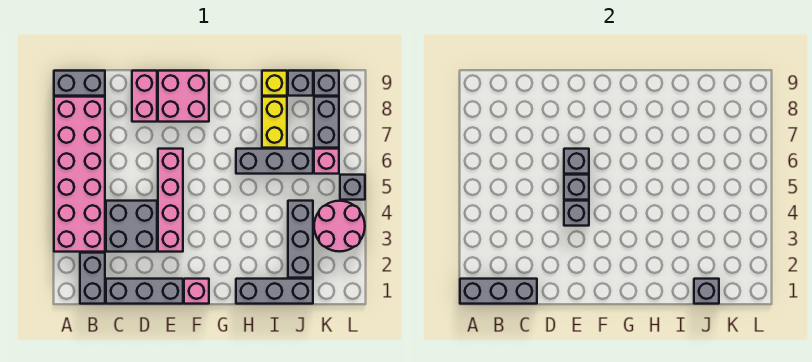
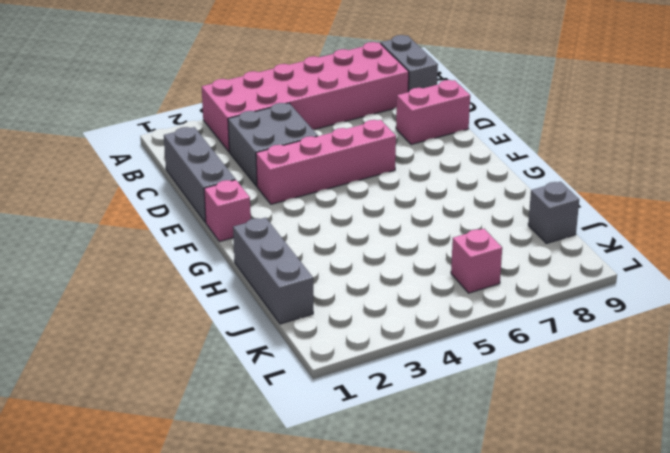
none -> grey brick B1:B2 level 1
none -> pink brick E8:F9 level 1
none -> grey brick H6:J6 level 1

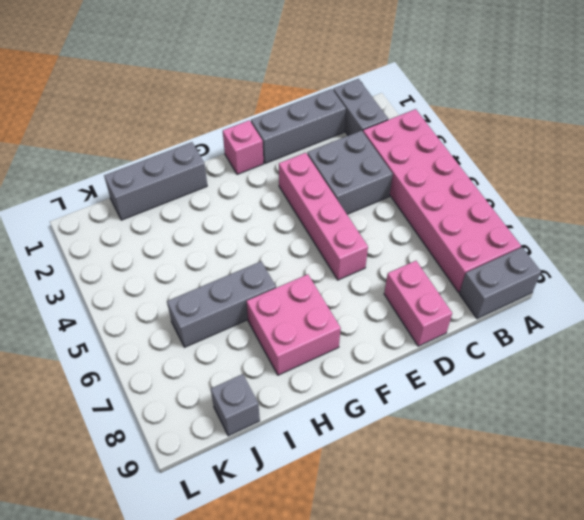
pink brick G7:H8 level 1 -> pink brick E8:F9 level 1
none -> yellow brick I7:I8 level 1
none -> yellow brick I9 level 1
none -> grey brick J2:J4 level 1

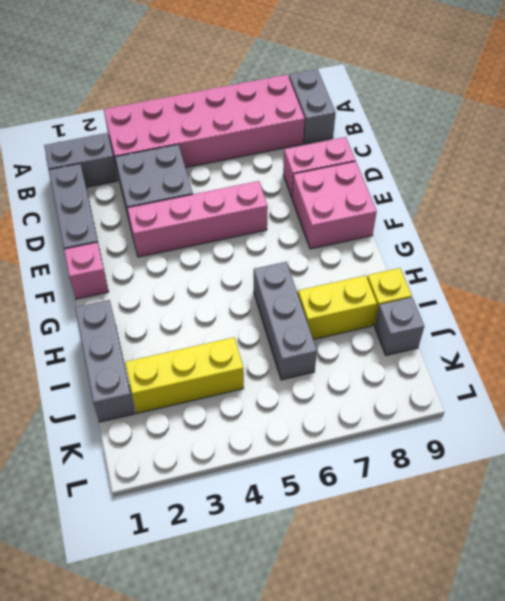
yellow brick J2:J4 level 1 -> grey brick J2:J4 level 1
none -> pink round brick K3:L4 level 1
none -> pink brick K6 level 1
none -> grey brick K7:K8 level 1

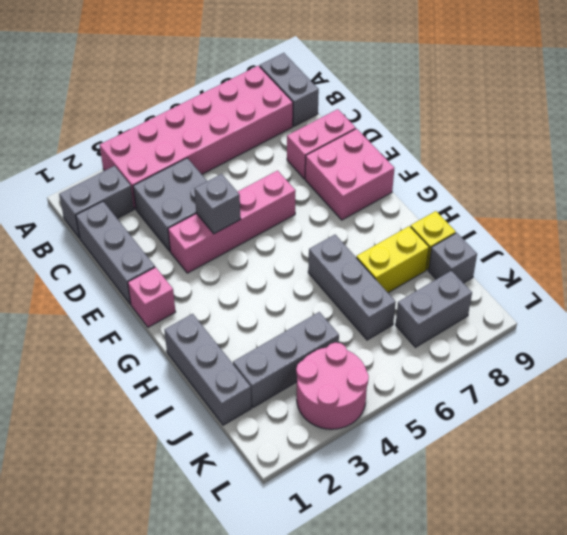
none -> pink brick K6 level 1
none -> grey brick K9 level 1
none -> grey brick L5 level 1

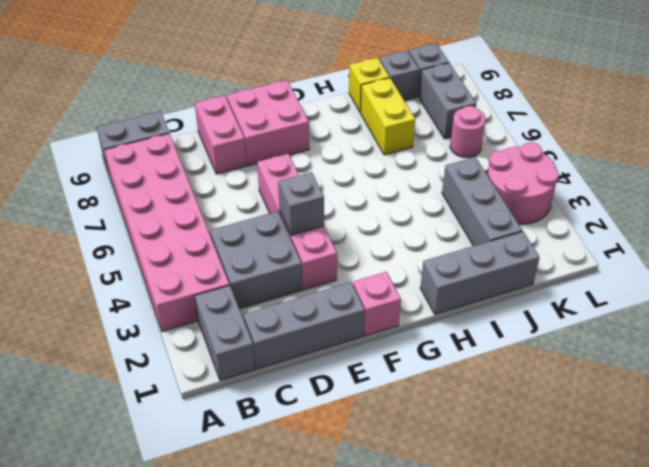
pink round brick K6 level 1 -> pink brick K6 level 1
none -> grey brick H6:J6 level 1
none -> grey brick L5 level 1
none -> grey brick A1:C1 level 2

